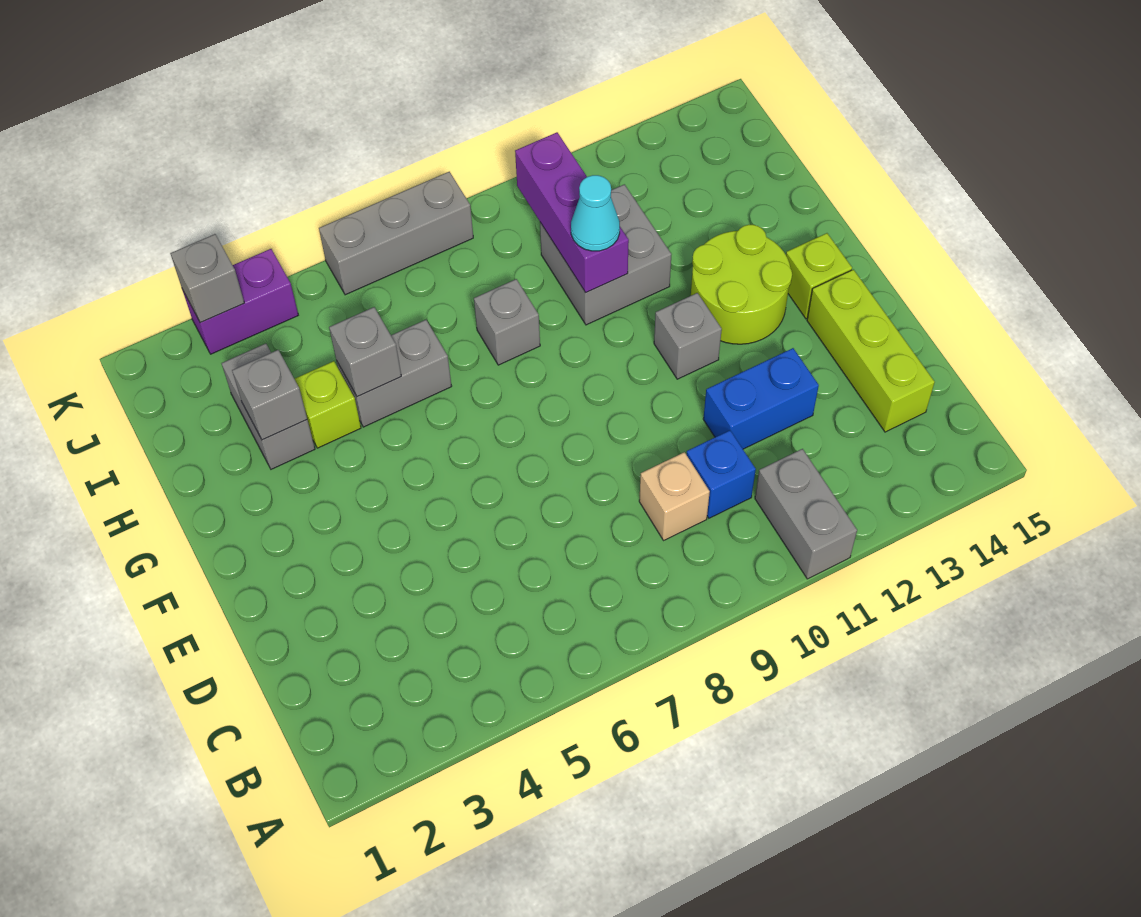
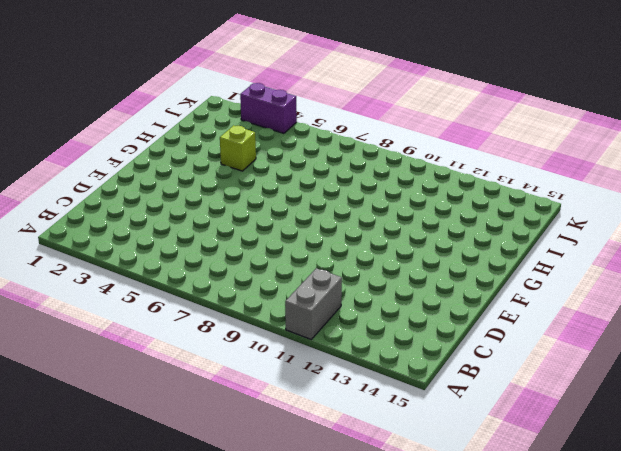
none -> tan brick C9 level 1
none -> blue brick C10 level 1
none -> lime brick C14:E14 level 1

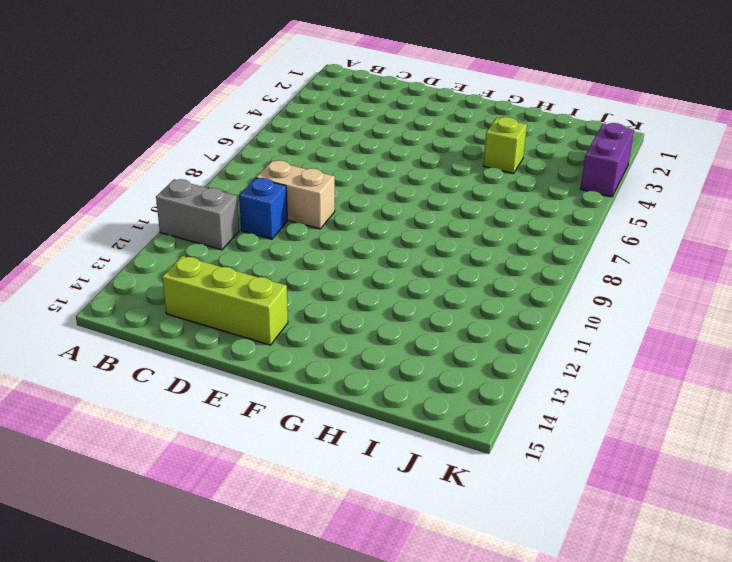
tan brick C9:D9 level 1 -> tan brick C9 level 1
none -> blue brick D11:D12 level 1
none -> grey brick F11 level 1
none -> lime round brick F12:G13 level 1

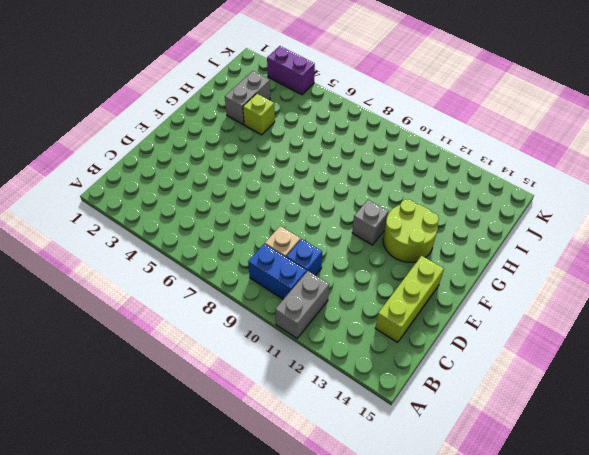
blue brick B9:B10 level 1 -> blue brick D11:D12 level 1
none -> lime brick F14 level 1
none -> grey brick H5:H6 level 1
none -> grey brick H8 level 1

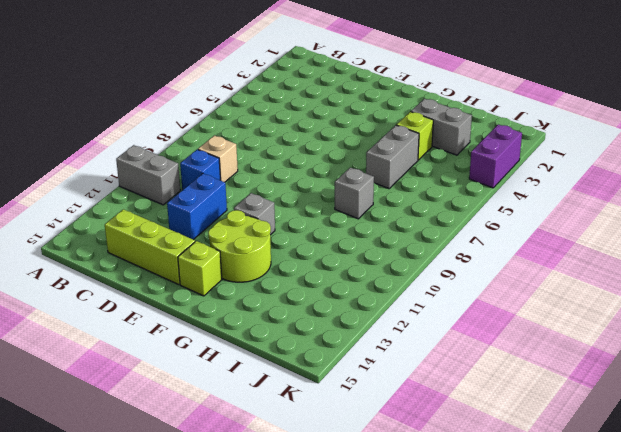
none -> grey brick H10:I11 level 1
none -> grey brick K6:K8 level 1
none -> grey brick H3 level 2

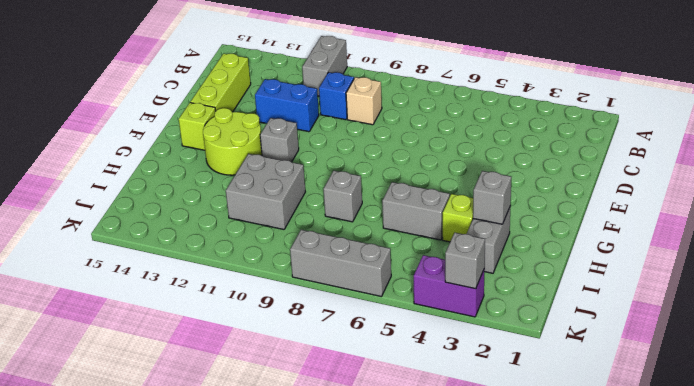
none -> grey brick H5 level 2
none -> purple brick H10:J10 level 2
none -> cyan cone H10 level 3

